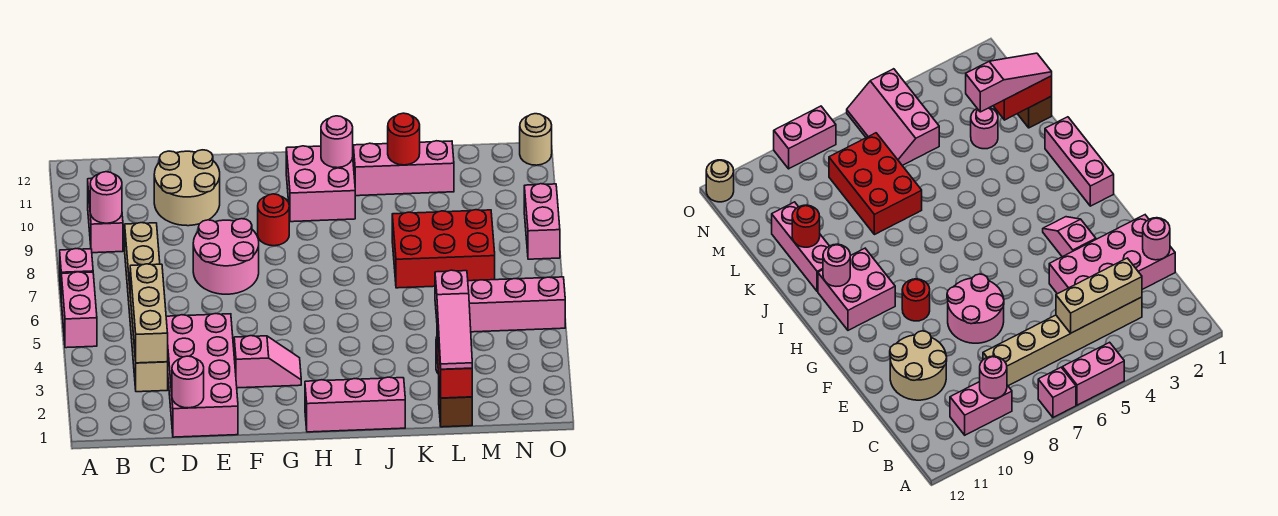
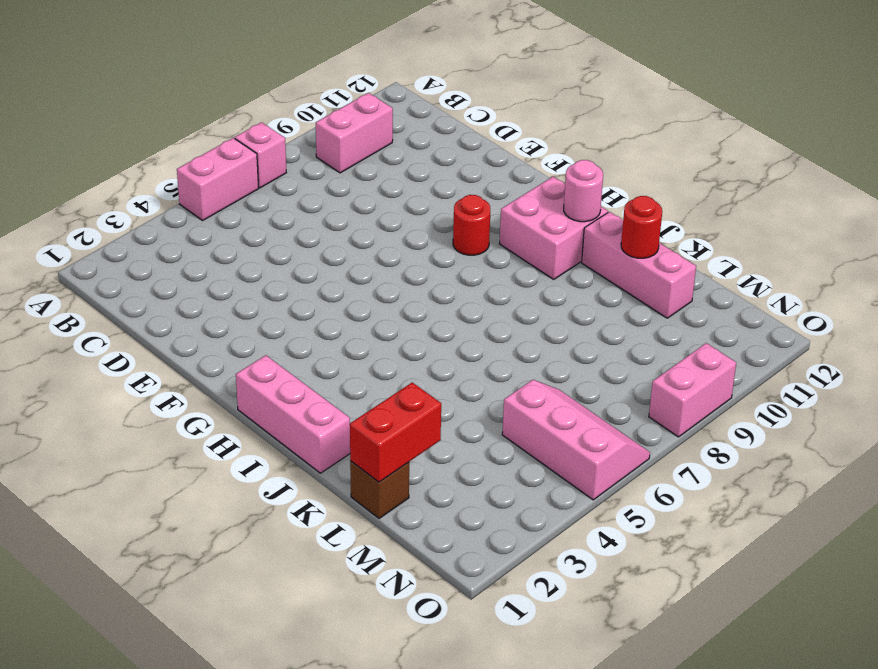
none -> tan brick C3:C8 level 1
none -> pink brick D1:E4 level 1
none -> tan round brick D10:E11 level 1

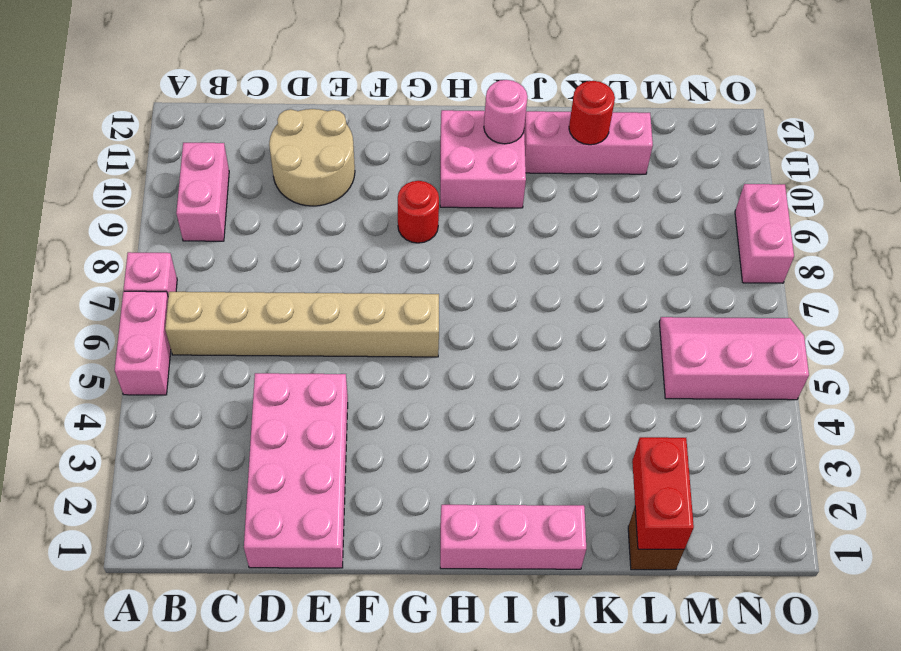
tan brick B6:G6 level 1 -> tan brick C3:C8 level 1
none -> pink round brick E7:F8 level 1
none -> pink slope F3:G3 level 1 top F
none -> red brick K7:M8 level 1

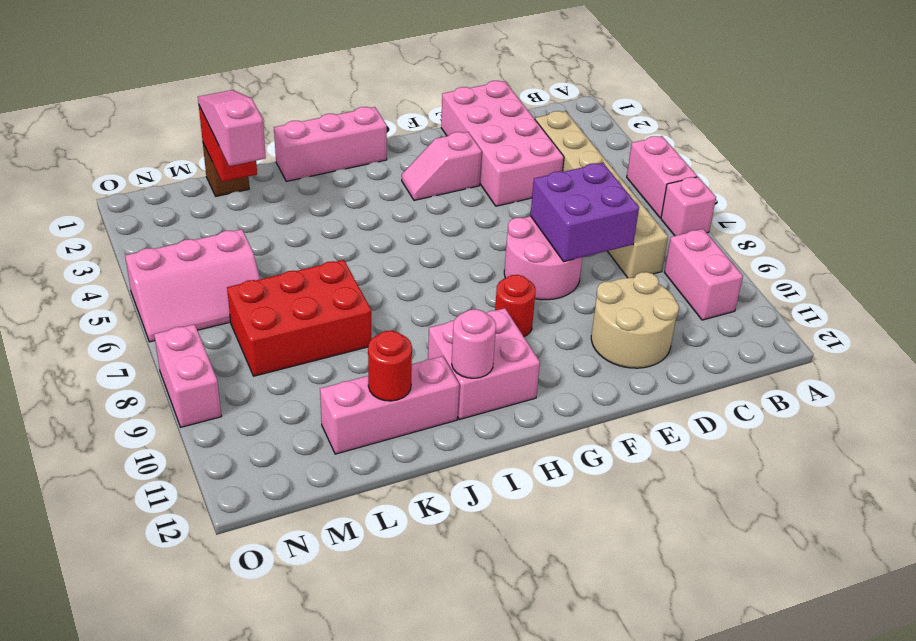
purple brick D7:E8 level 2 -> none
none -> pink round brick L3 level 1
none -> tan round brick O12 level 1
none -> pink round brick B9 level 2

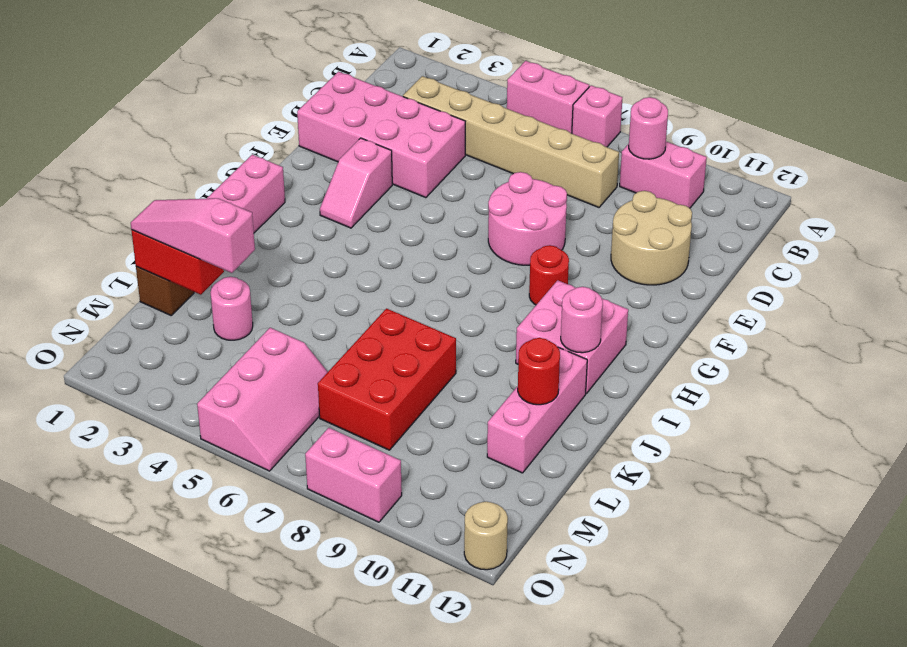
none -> tan brick C3:C5 level 2
none -> pink round brick D1 level 2

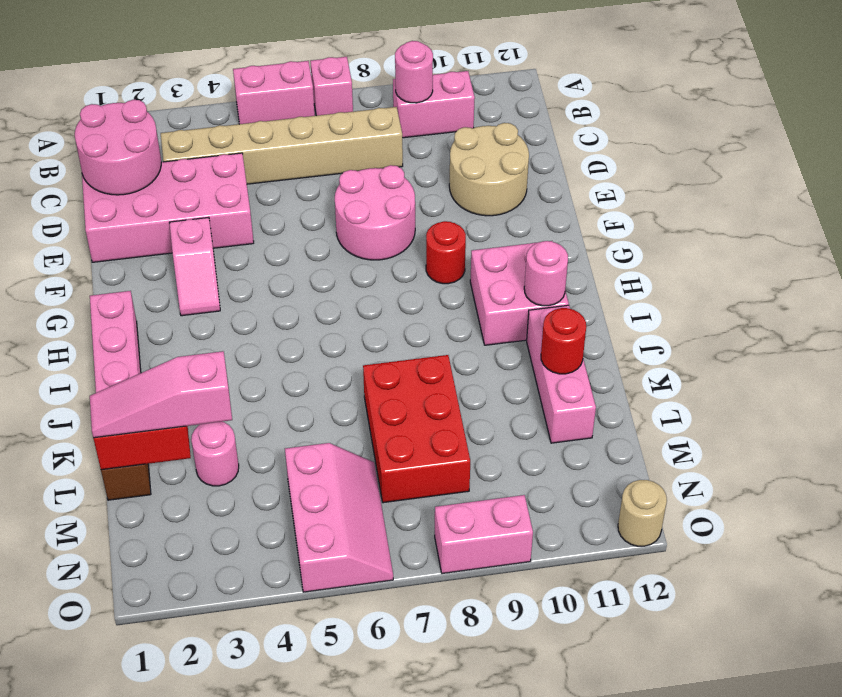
pink round brick C1:D2 level 2 -> pink round brick D1 level 2
none -> tan brick C3:C5 level 2

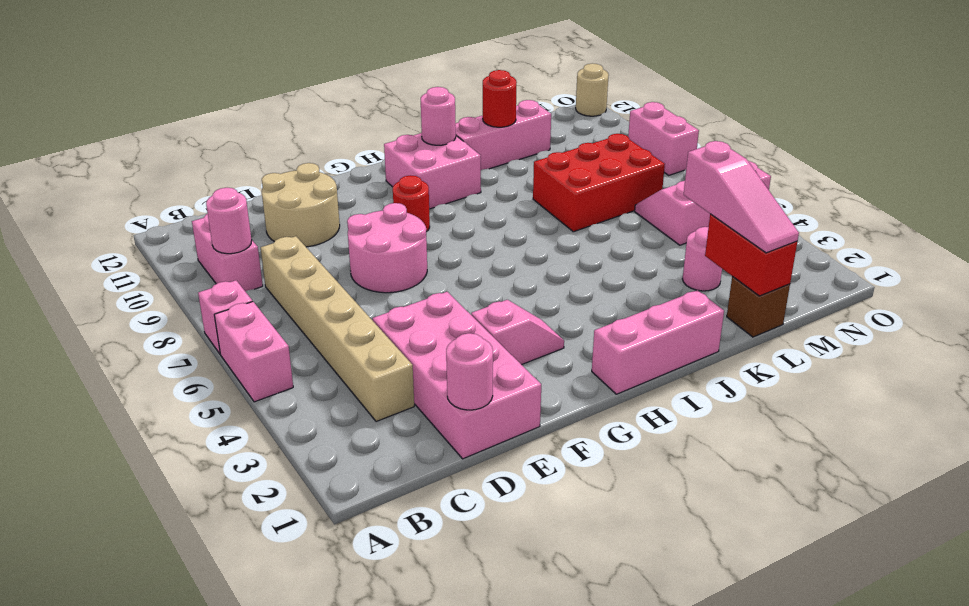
none -> tan brick C3:C5 level 2

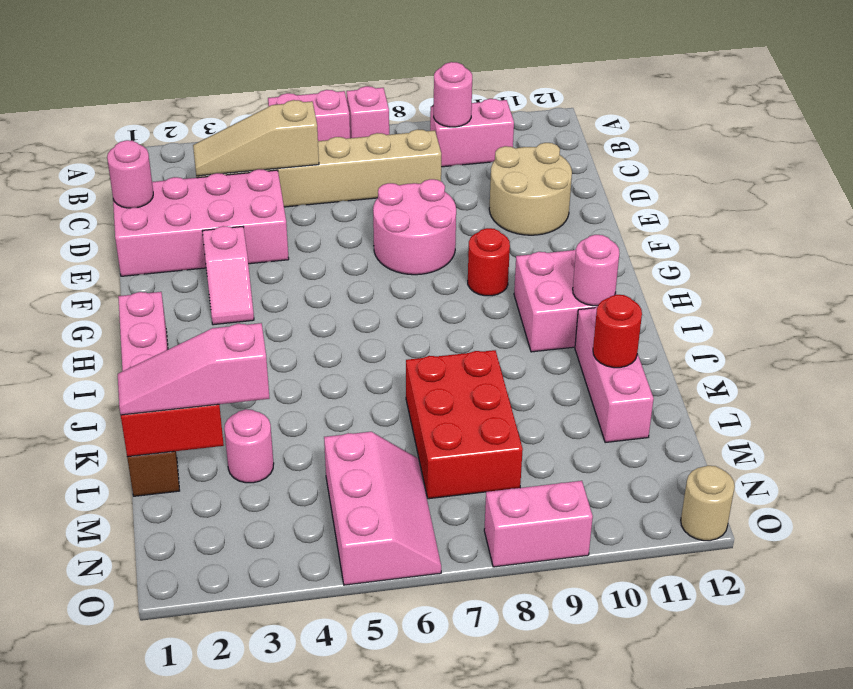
tan slope C3:C5 level 2 top 5 -> tan brick C3:C5 level 2

